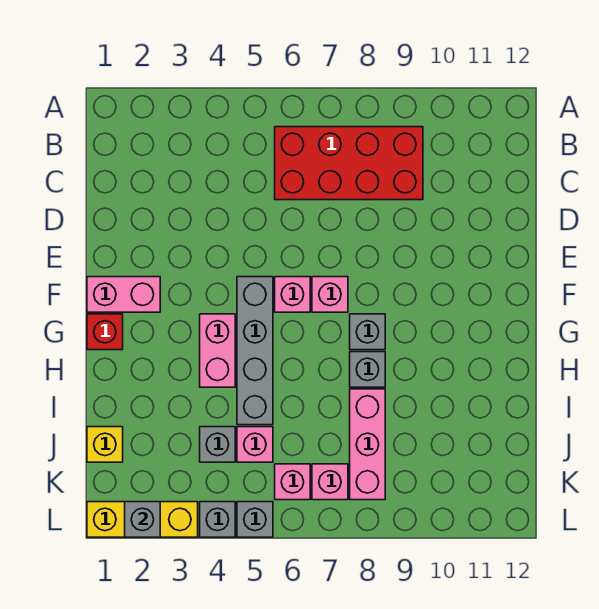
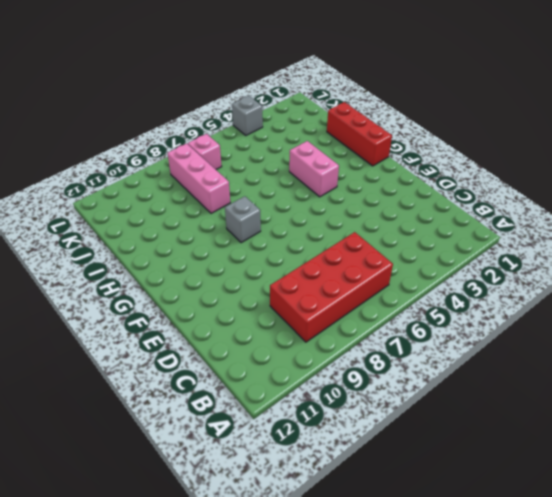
red brick G1:I1 level 1 -> red brick G1 level 1
none -> pink brick F1:F2 level 1
none -> grey brick F5:I5 level 1
none -> pink brick F6 level 1

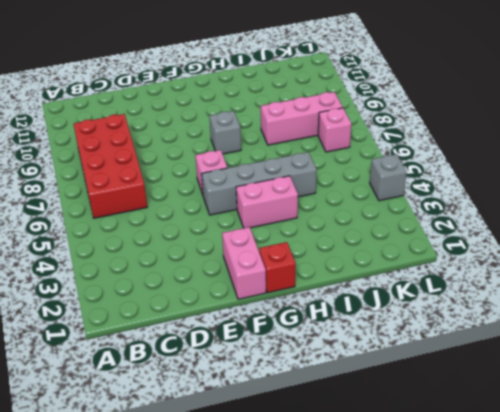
none -> pink brick F7 level 1
none -> grey brick H8 level 1
none -> yellow brick J1 level 1

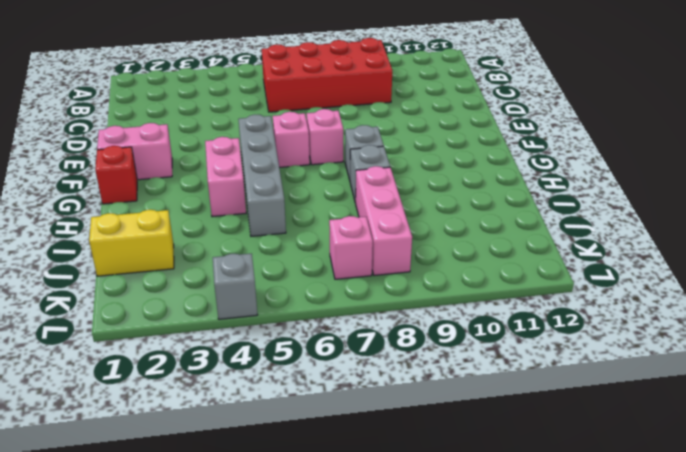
yellow brick J1:J2 level 1 -> yellow brick J1 level 1
none -> grey brick J4 level 1
none -> pink brick J5 level 1
none -> pink brick K6 level 1

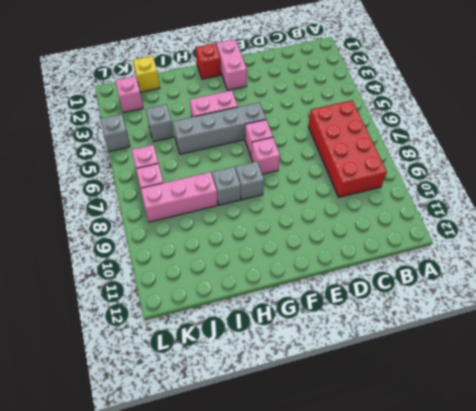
pink brick K2 level 1 -> pink brick J5 level 1
none -> yellow brick L1:L3 level 1
none -> grey brick L5 level 1
none -> grey brick L2 level 2

